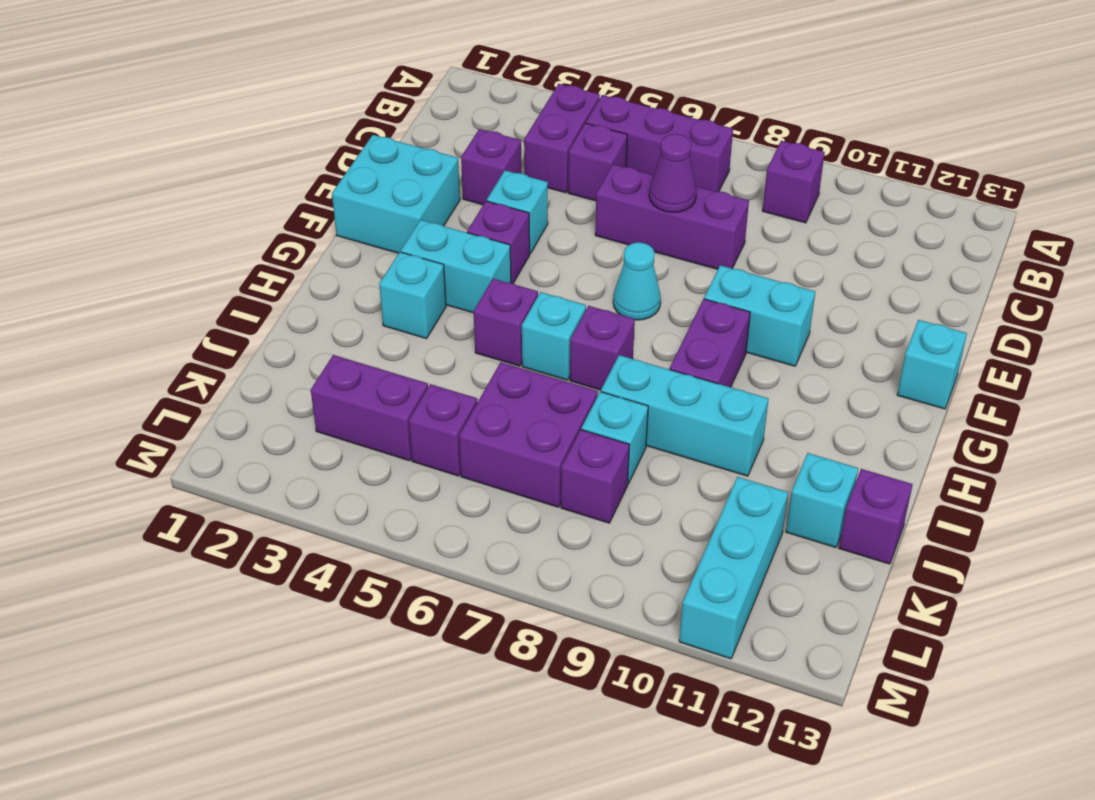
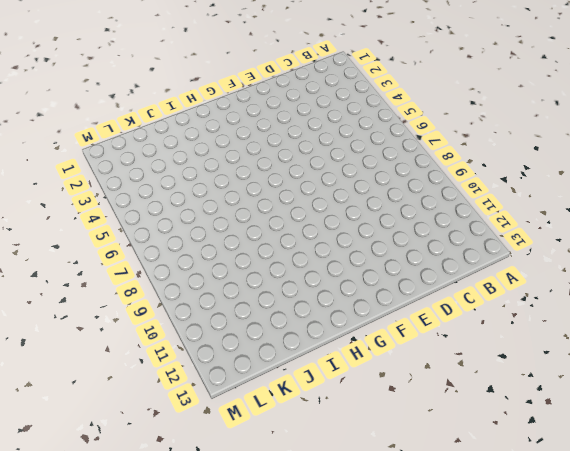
none -> purple brick B4:C4 level 1
none -> purple brick B5:B7 level 1
none -> purple brick B9 level 1

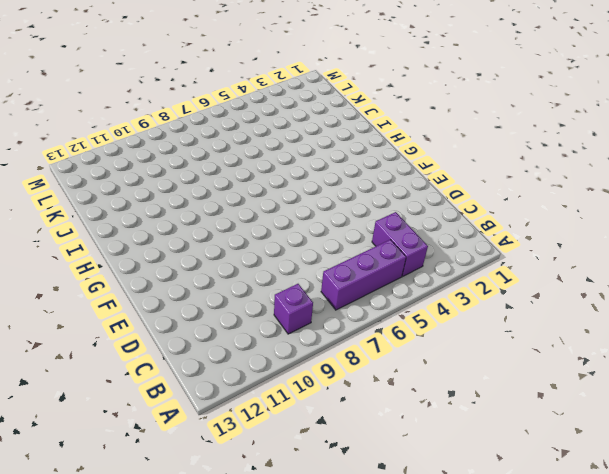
none -> purple brick C5 level 1
none -> purple brick D3 level 1
none -> purple brick D6:D8 level 1

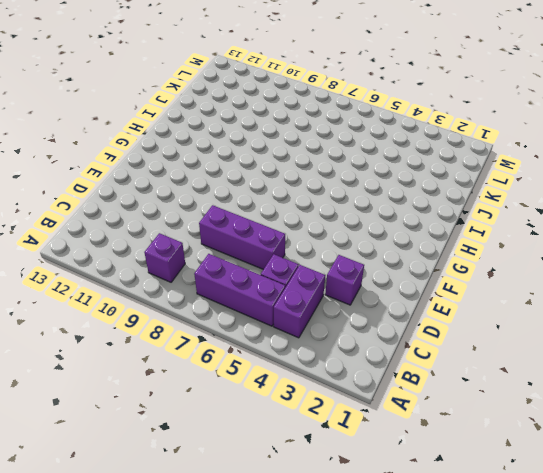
none -> cyan brick E1:F2 level 1
none -> cyan brick E4 level 1
none -> purple brick F4 level 1

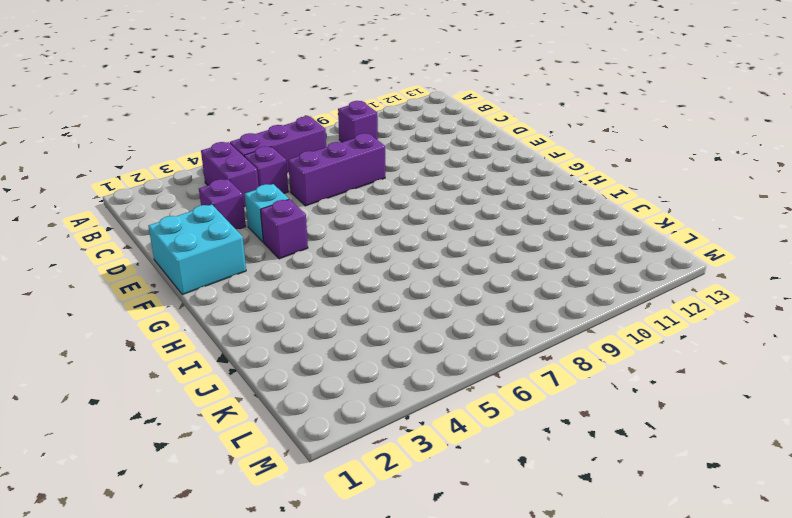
none -> cyan cone F7 level 1
none -> cyan brick F9:F10 level 1
none -> cyan brick F13 level 1

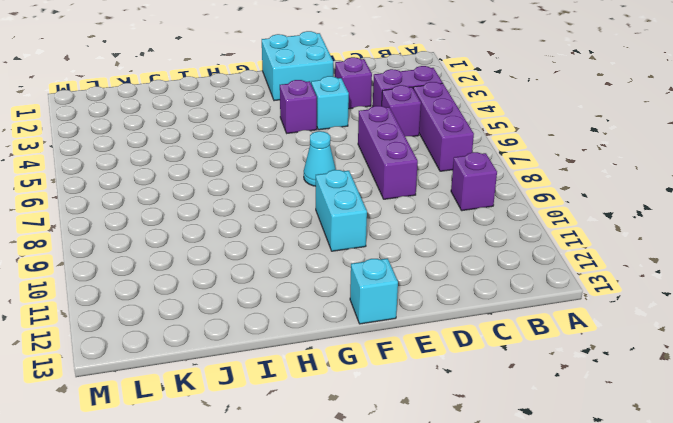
none -> cyan brick G3:G4 level 1
none -> purple brick G9:H9 level 1
none -> cyan brick H3 level 1

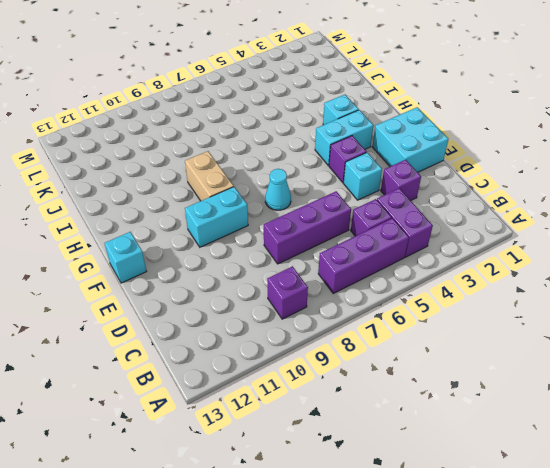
tan brick G9:H9 level 1 -> purple brick G9:H9 level 1
none -> purple brick H5 level 1
none -> cyan brick H6 level 1
none -> purple brick H7 level 1

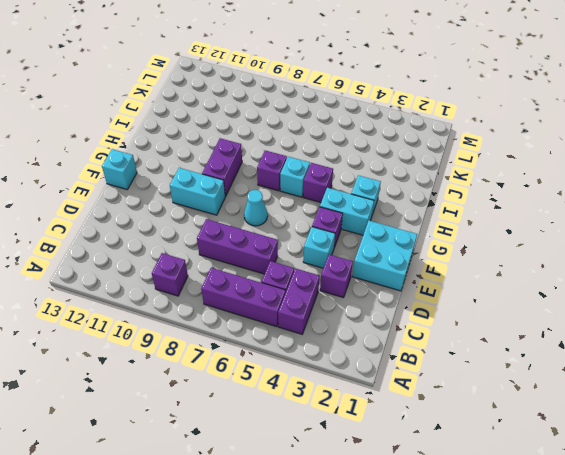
none -> cyan brick I8:I10 level 1
none -> purple brick J6:K7 level 1
none -> cyan brick J8 level 1

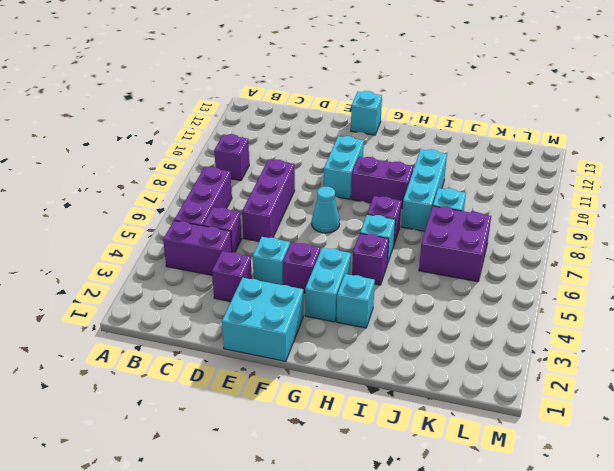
none -> cyan brick J12 level 1
none -> purple brick J13 level 1
none -> purple brick K3:K4 level 1

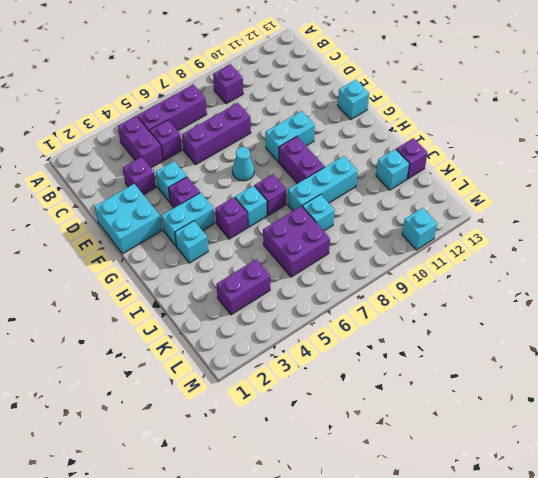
cyan brick M11 level 1 -> cyan brick K11:M11 level 1
none -> purple brick K5 level 1
none -> purple brick K8 level 1
none -> purple cone D7 level 2

